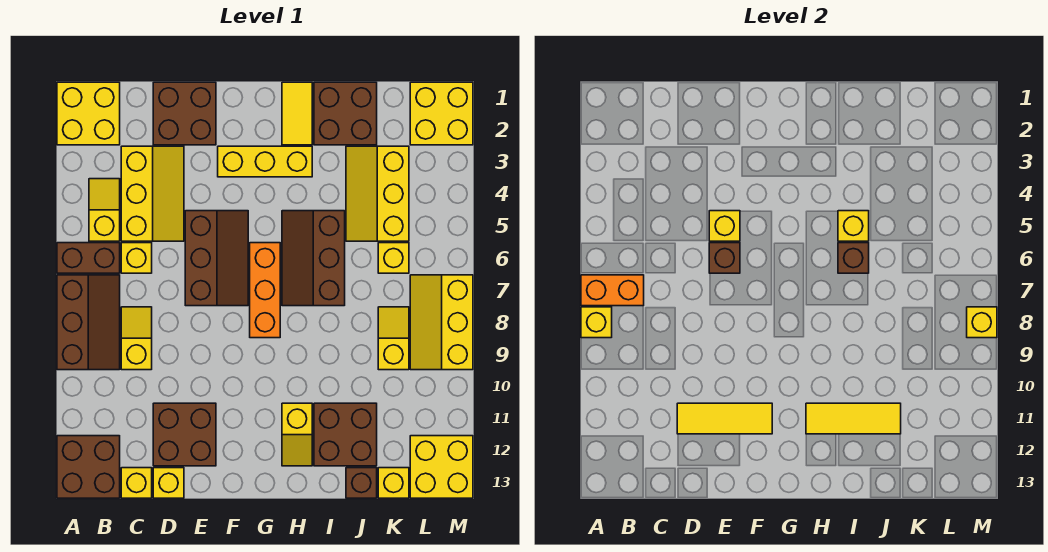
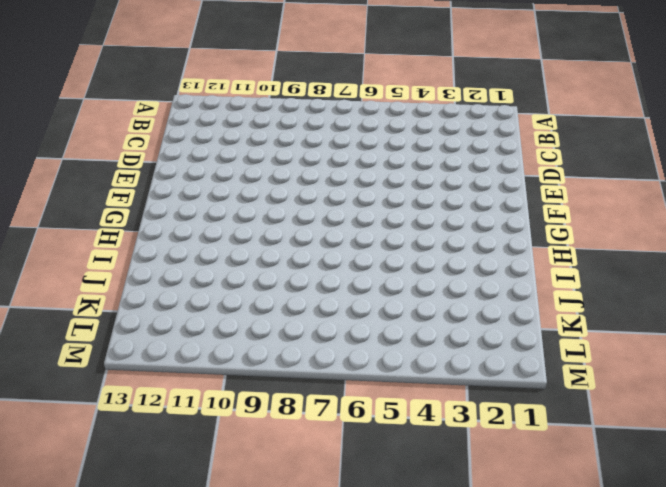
none -> yellow brick A1:B2 level 1
none -> brown brick A6:B6 level 1
none -> brown slope A7:B9 level 1 top A
none -> brown brick A12:B13 level 1

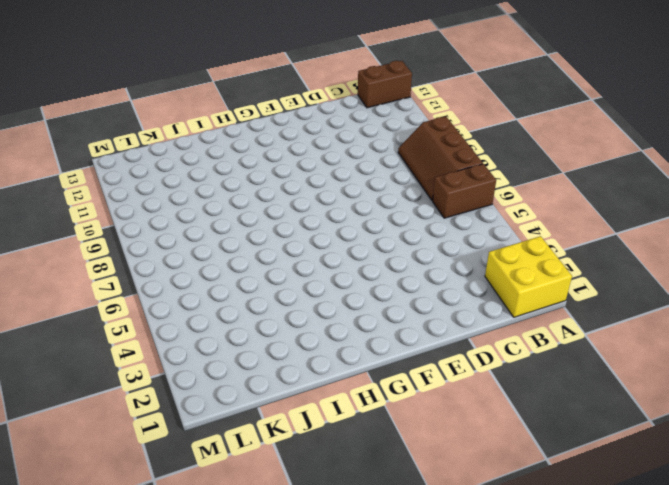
brown brick A13:B13 level 1 -> brown brick A12:B13 level 1
none -> yellow slope B4:B5 level 1 top 5
none -> yellow slope C3:D5 level 1 top C
none -> yellow brick C6 level 1
none -> yellow slope C8:C9 level 1 top 9

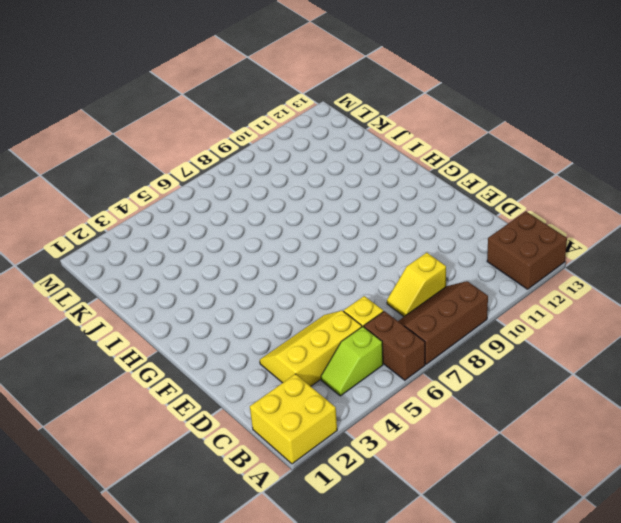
lime slope B4:B5 level 1 top 5 -> yellow slope B4:B5 level 1 top 5
none -> yellow brick C13 level 1
none -> brown brick D1:E2 level 1
none -> brown brick D11:E12 level 1
none -> yellow brick D13 level 1

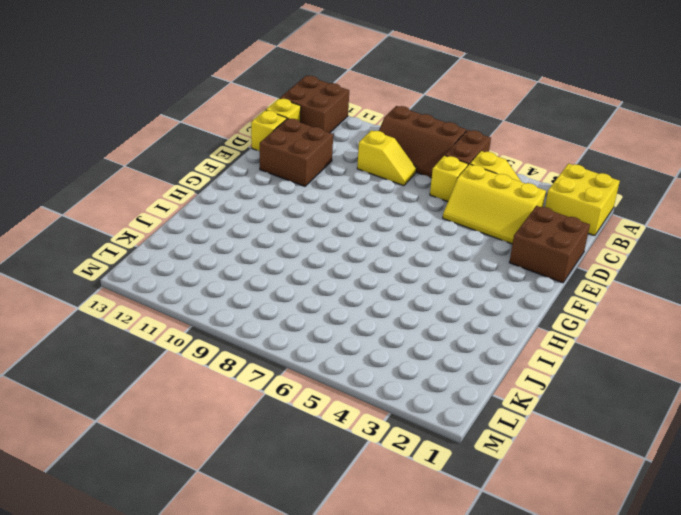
none -> brown slope E5:F7 level 1 top E
none -> yellow brick F3:H3 level 1
none -> orange brick G6:G8 level 1
none -> yellow tile H1:H2 level 1

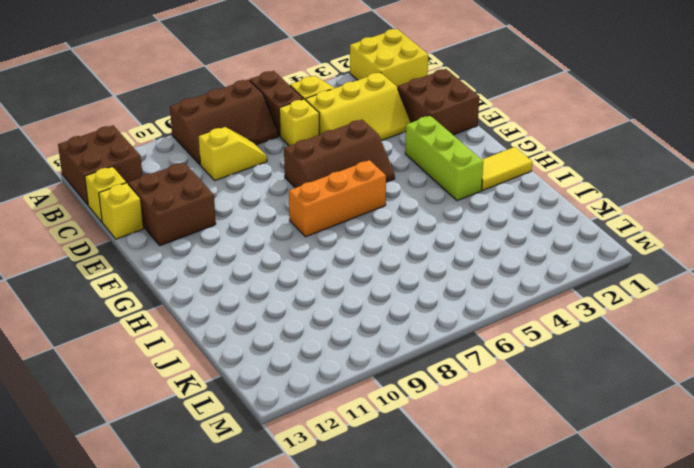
lime brick F3:H3 level 1 -> yellow brick F3:H3 level 1
none -> brown slope H5:I7 level 1 top I
none -> yellow slope H11:H12 level 1 top 11
none -> brown brick I1:J2 level 1
none -> brown brick I11:J12 level 1

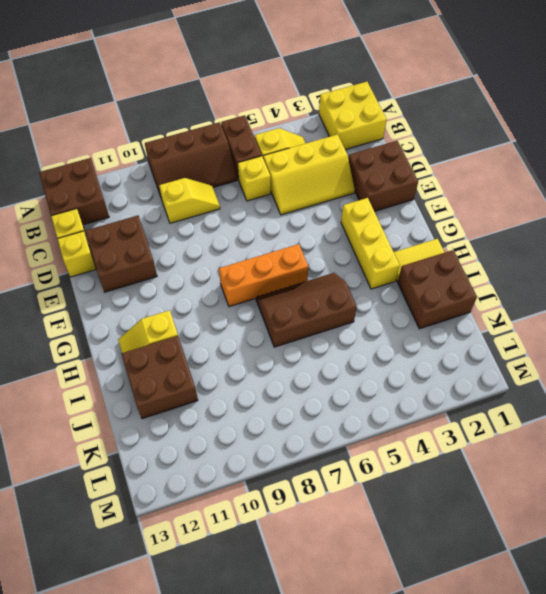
none -> brown slope E5:F7 level 1 top E
none -> yellow slope J3:K5 level 1 top K
none -> brown brick J13 level 1
none -> yellow brick K6 level 1

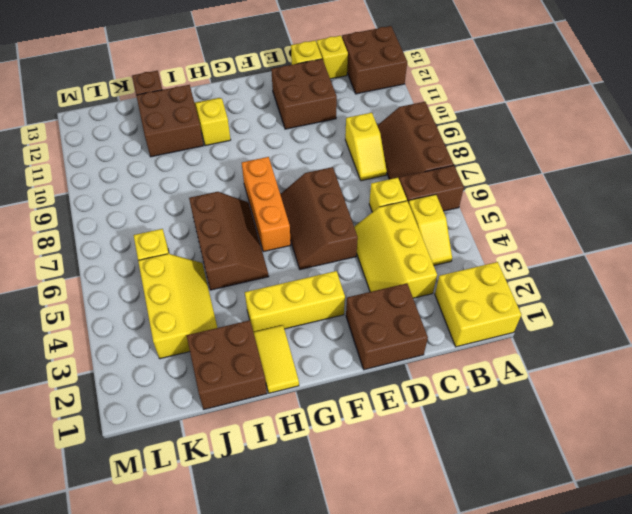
none -> yellow slope K8:K9 level 1 top 9
none -> yellow brick K13 level 1
none -> yellow brick L1:M2 level 1
none -> yellow slope L7:M9 level 1 top M

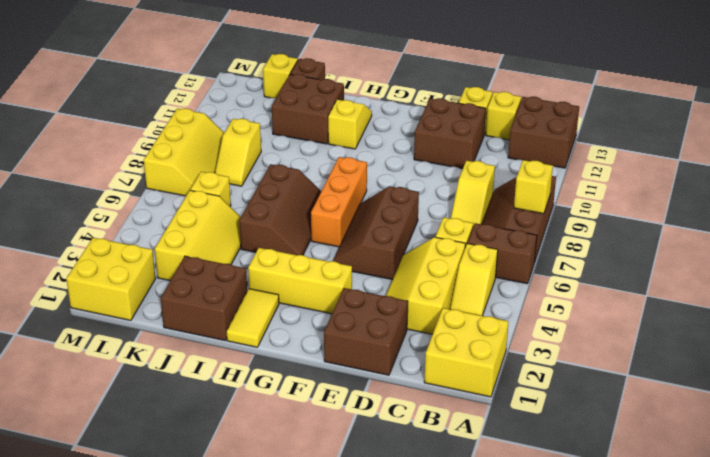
none -> yellow brick L12:M13 level 1
none -> orange brick A7:B7 level 2
none -> yellow tile D11:F11 level 2
none -> yellow brick E5 level 2

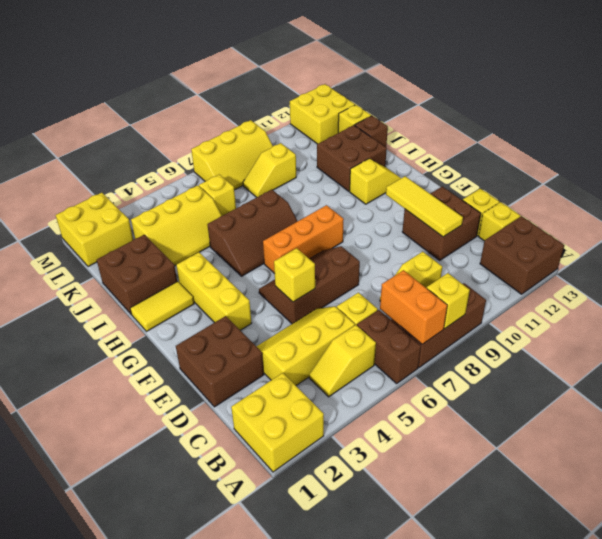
none -> brown brick E6 level 2
none -> yellow tile H11:J11 level 2
none -> yellow brick I5 level 2
none -> brown brick I6 level 2

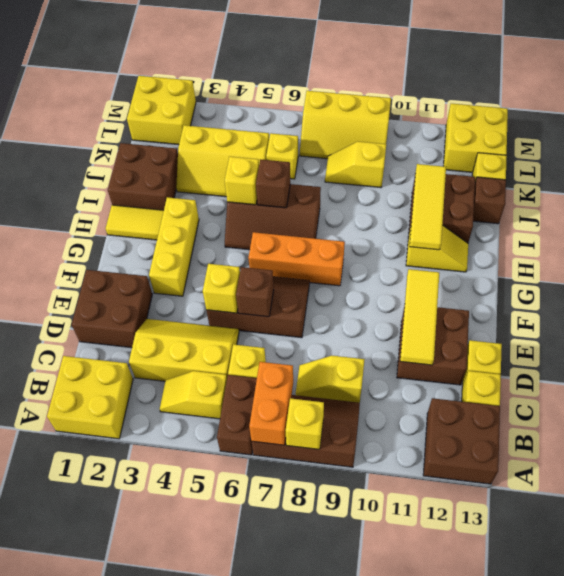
none -> yellow brick M8 level 2

